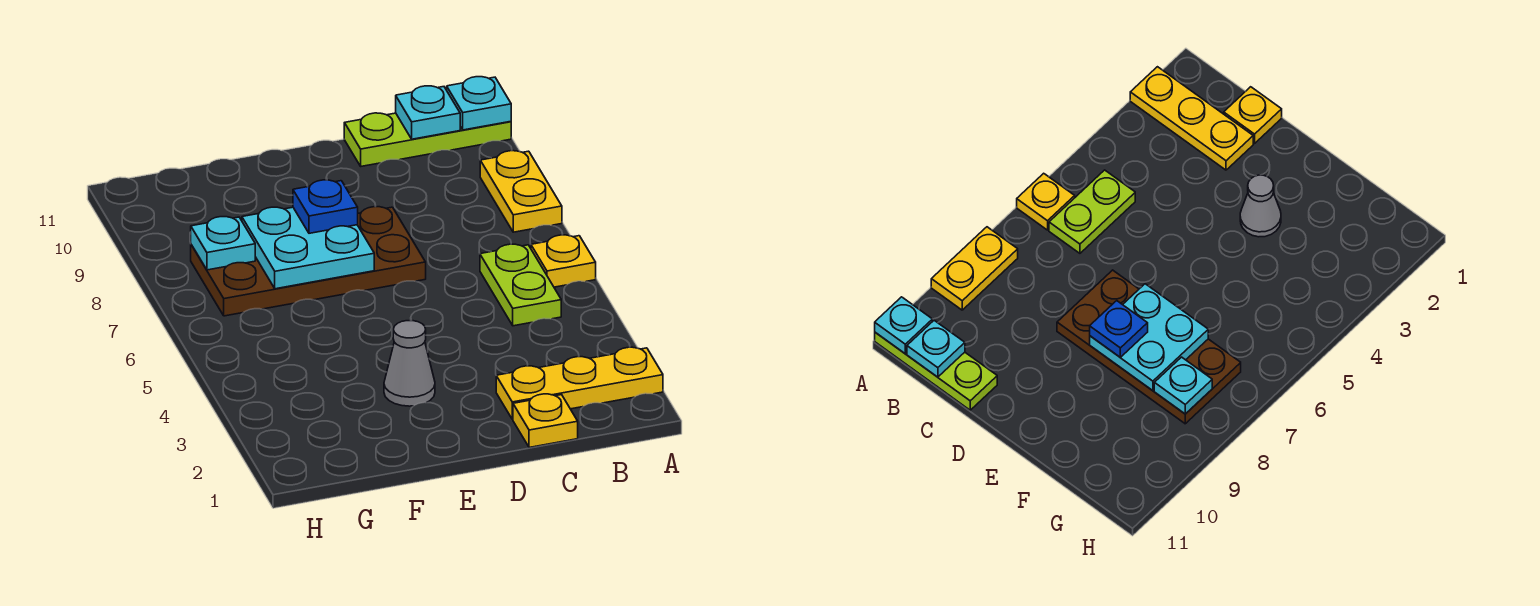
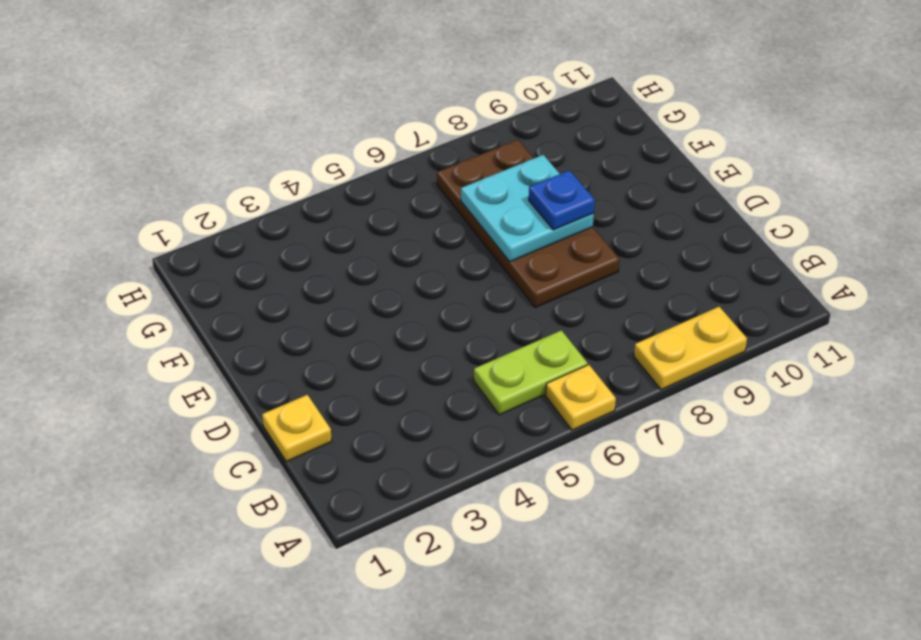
none -> yellow plate A2:C2 level 1
none -> lime plate A11:C11 level 1
none -> grey cone E3 level 1

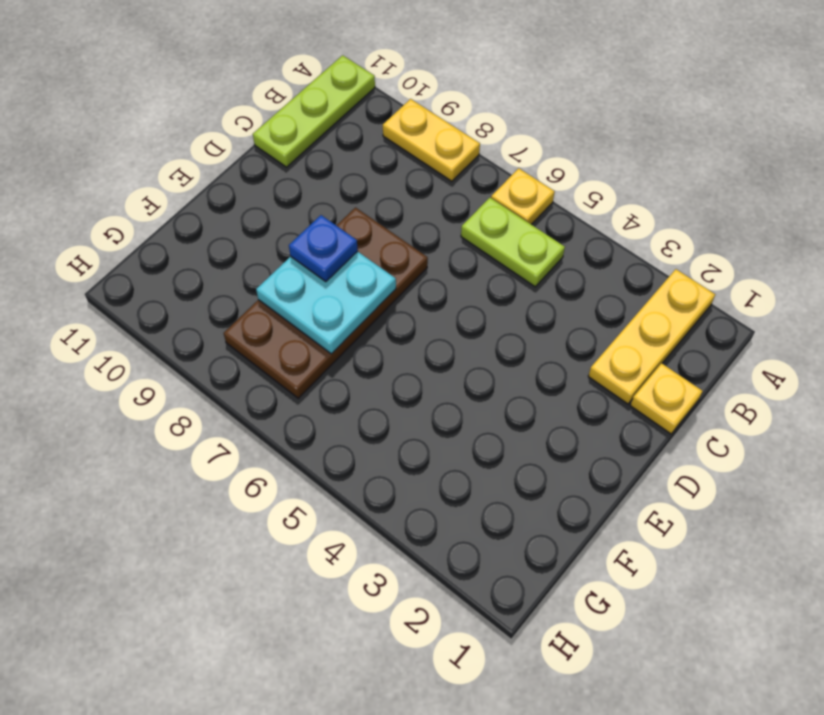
none -> grey cone E3 level 1
none -> cyan plate A11 level 2
none -> cyan plate B11 level 2

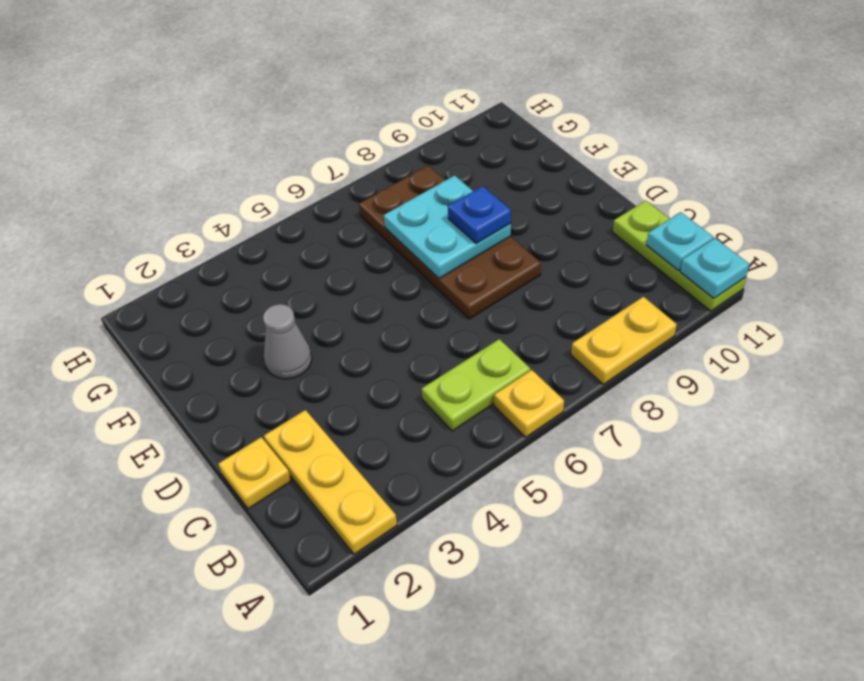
none -> cyan plate G8 level 2

